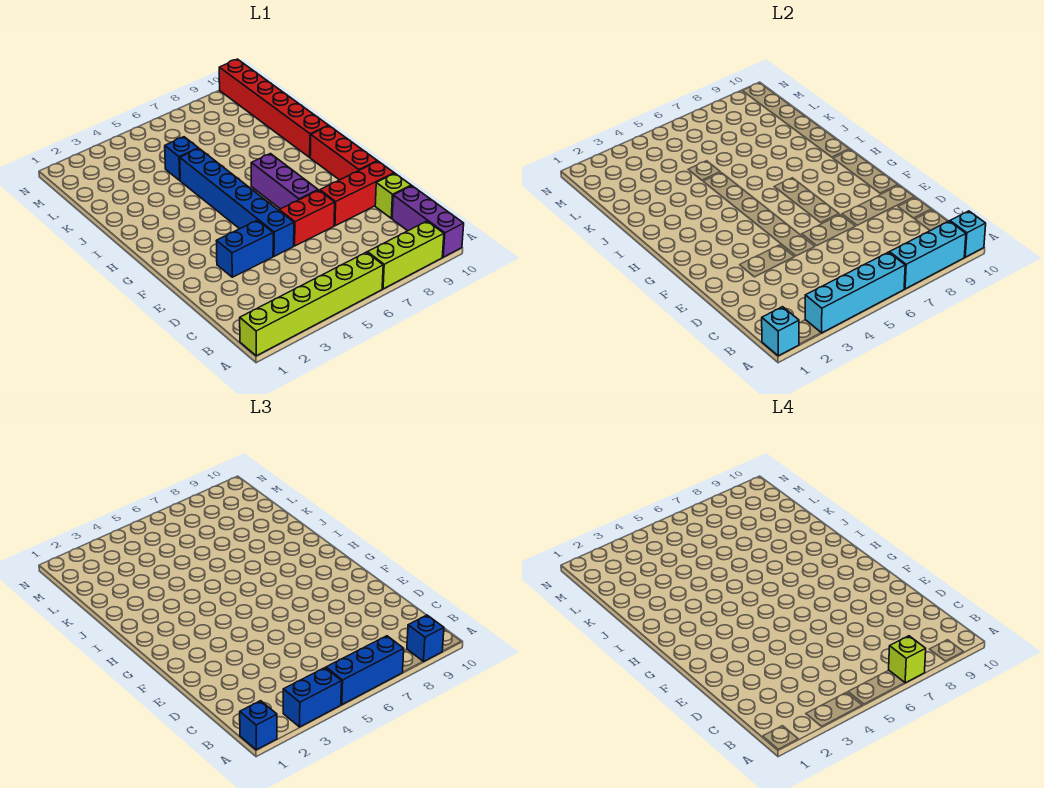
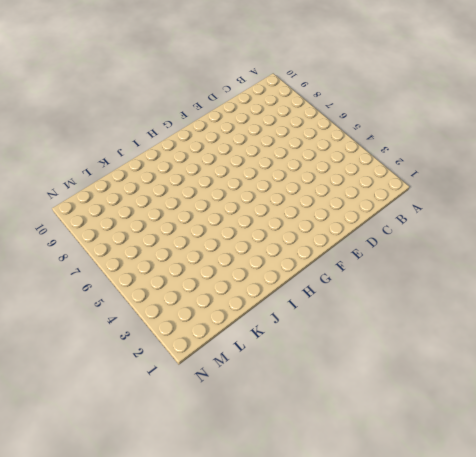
none -> lime brick A1:A6 level 1
none -> lime brick A7:A9 level 1
none -> purple brick A10:C10 level 1

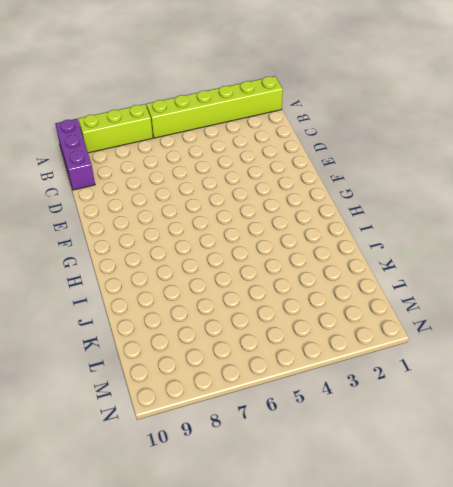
none -> lime brick D10 level 1
none -> blue brick E3:E4 level 1
none -> blue brick E5:J5 level 1

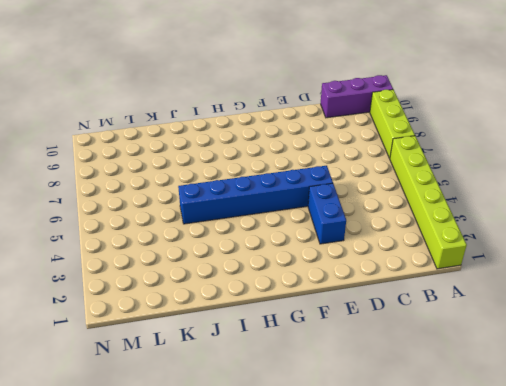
none -> lime brick D10 level 1
none -> red brick E6:E7 level 1
none -> red brick E8:E10 level 1

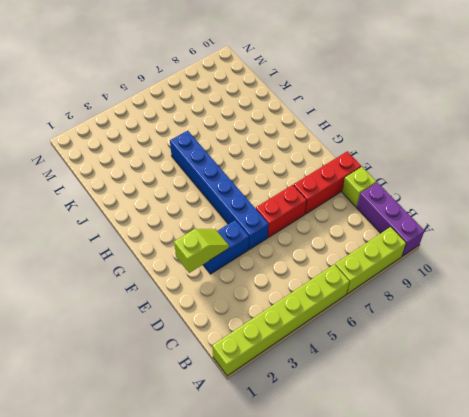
lime slope E2:E3 level 2 top 2 -> none
none -> purple brick F7:H7 level 1
none -> red brick F10:H10 level 1
none -> red brick I10:N10 level 1

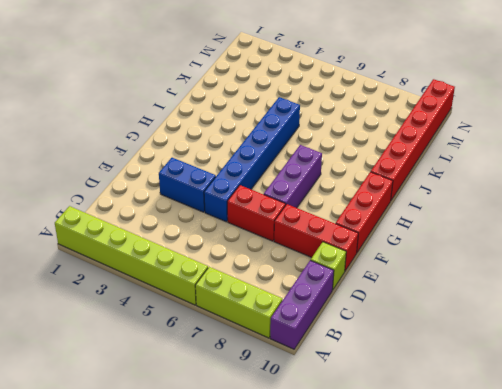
none -> blue brick K5 level 1
none -> cyan brick A1 level 2
none -> cyan brick A3:A6 level 2

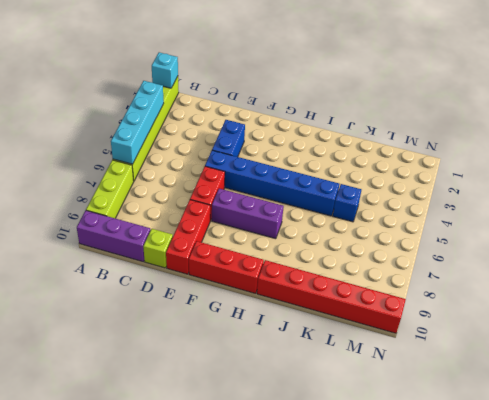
none -> cyan brick A7:A9 level 2
none -> cyan brick A10 level 2
none -> blue brick A1 level 3

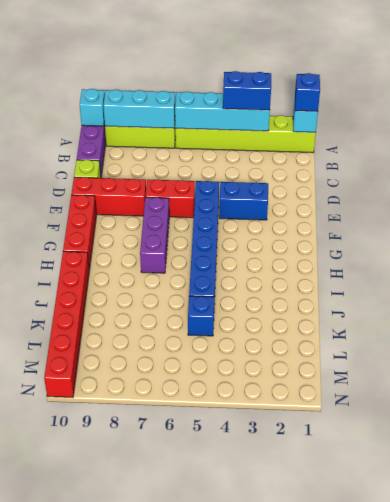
none -> blue brick A5:A7 level 3
none -> blue brick A9 level 3
none -> lime brick A7 level 4

